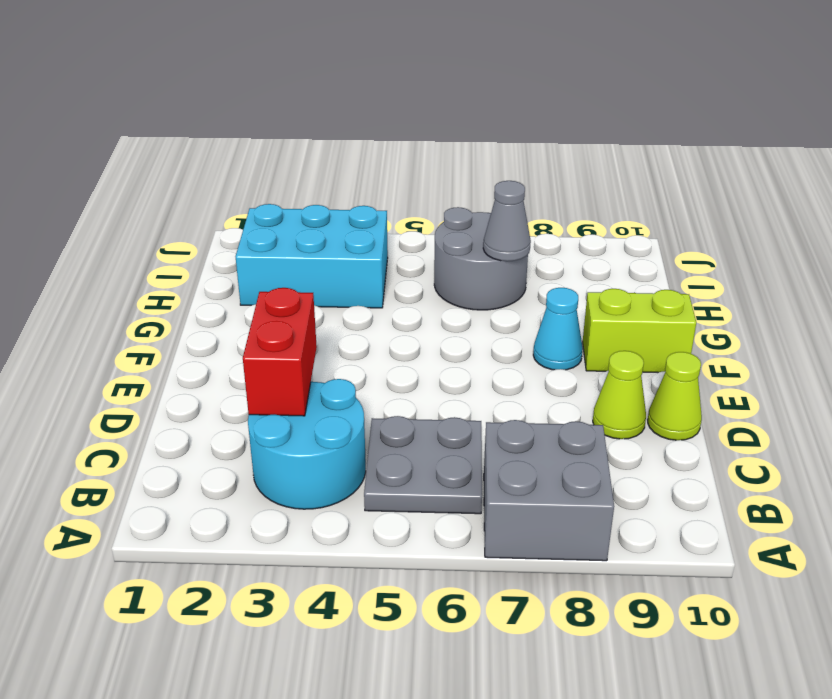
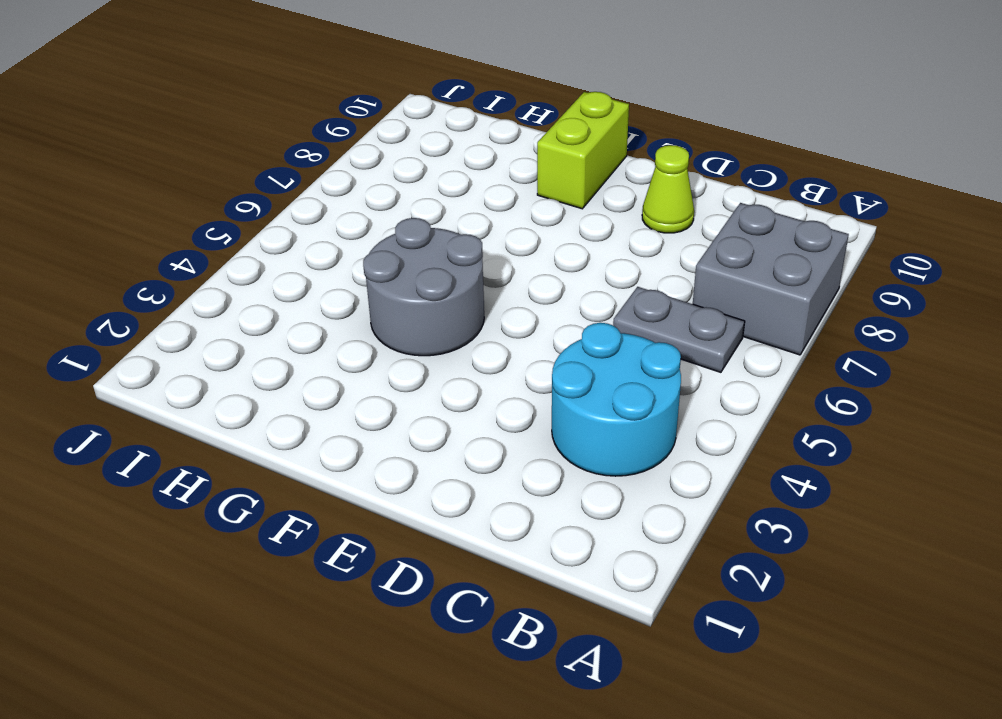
grey plate B6:C6 level 1 -> grey plate B5:C6 level 1
grey round brick F4:G5 level 1 -> grey round brick H6:I7 level 1
none -> lime cone D10 level 1
none -> cyan cone F8 level 1

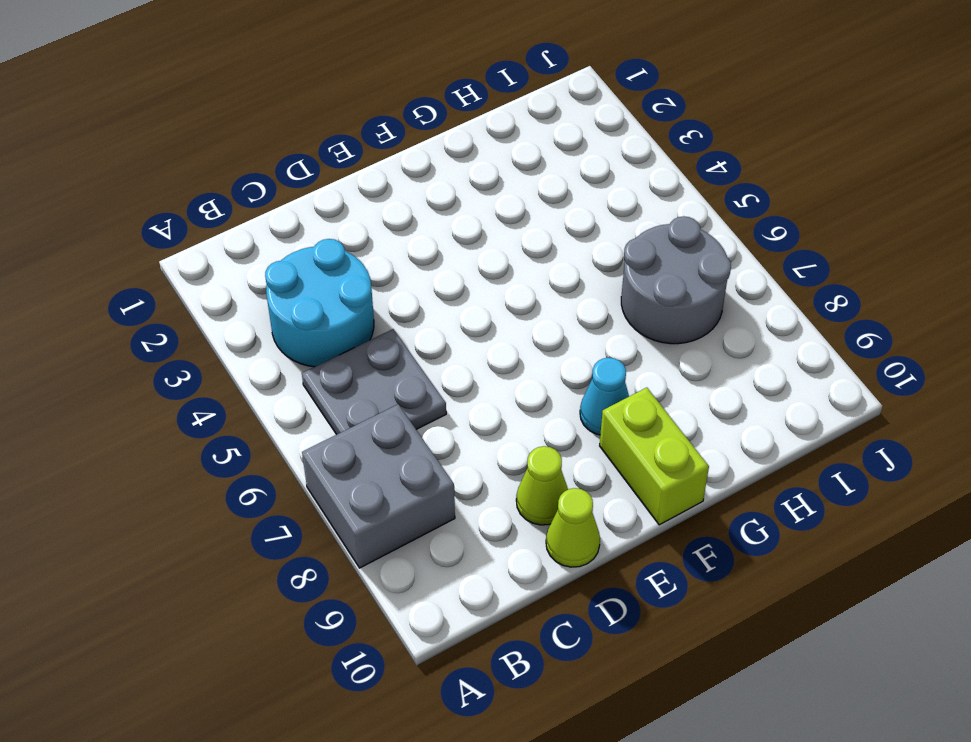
none -> cyan brick H2:I4 level 1
none -> red brick C3:D3 level 2

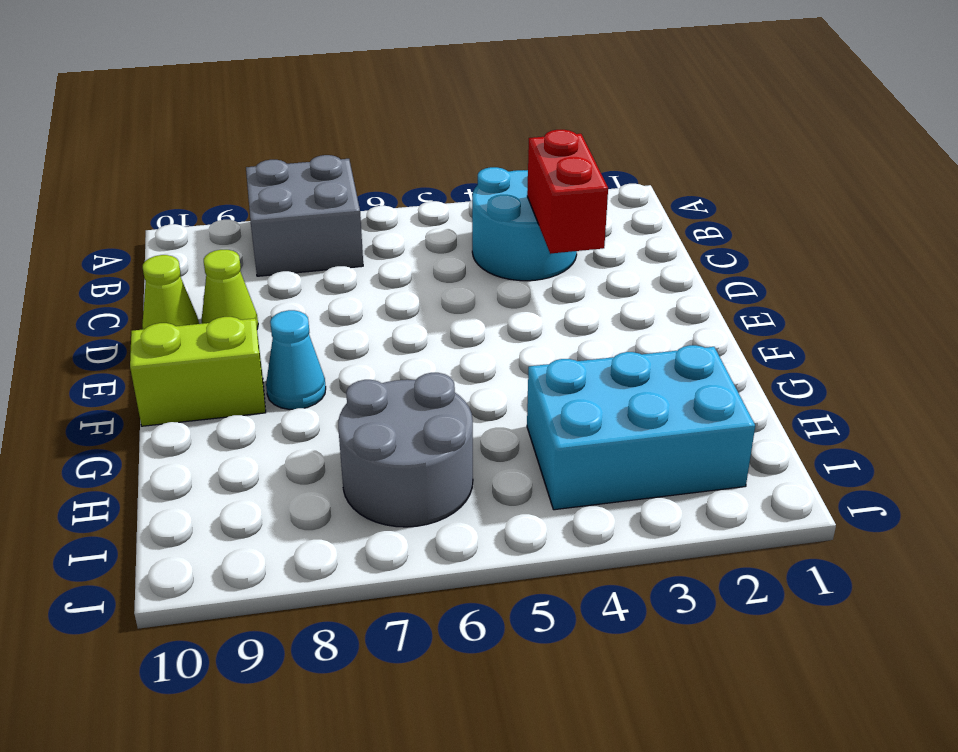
none -> grey plate B5:C6 level 1
none -> grey cone H7 level 2

